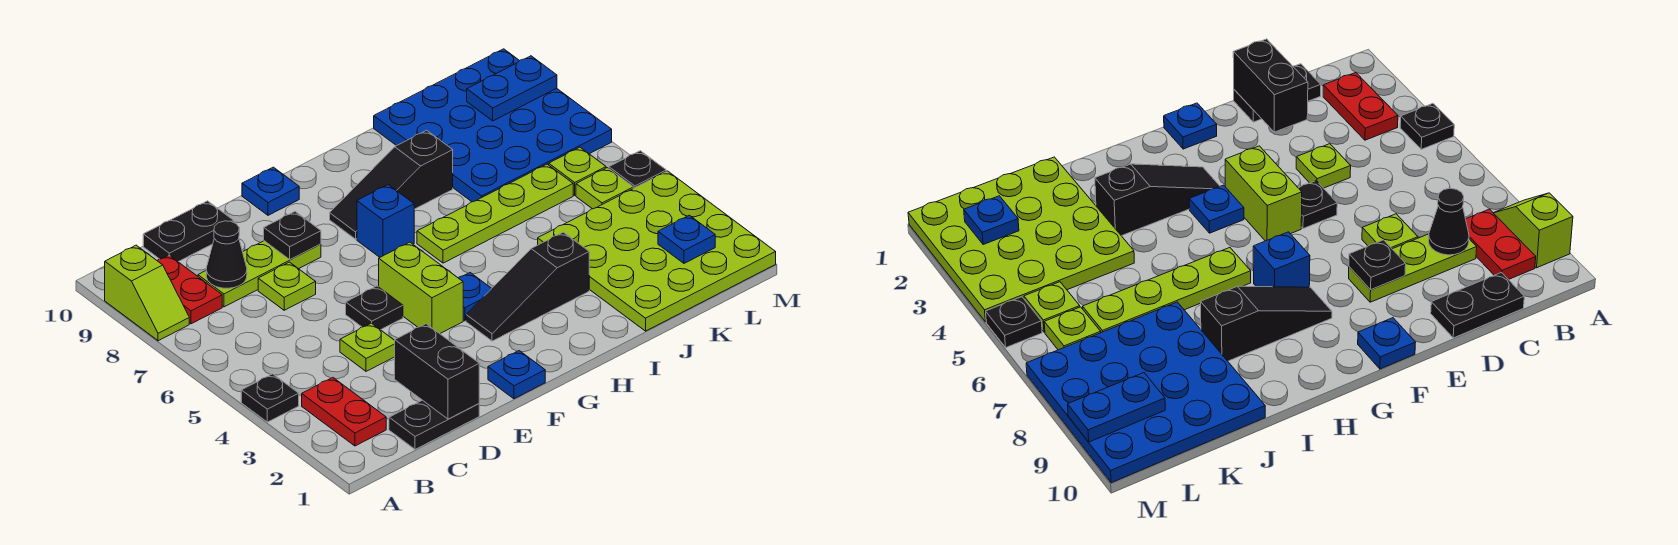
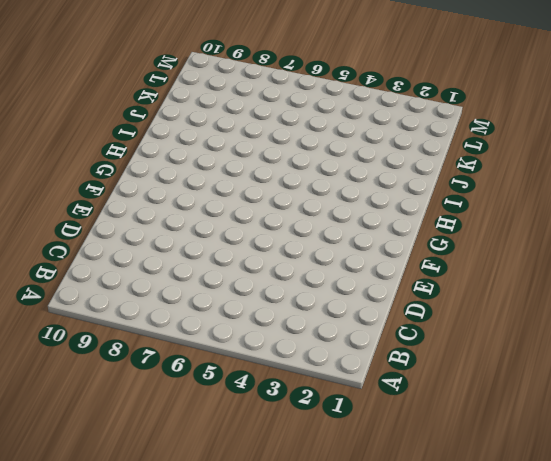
none -> black plate A4 level 1
none -> lime slope A8:A9 level 1 top 9
none -> red plate B2:B3 level 1

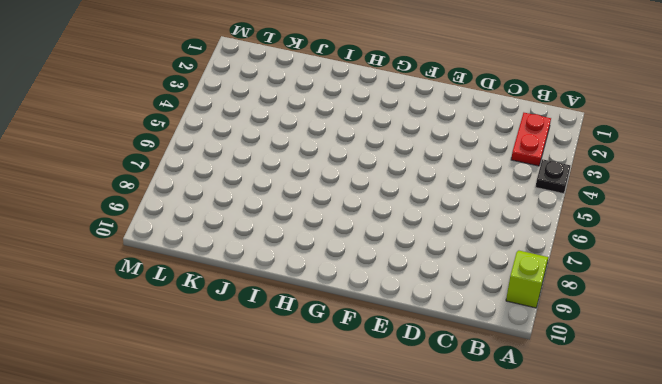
none -> red plate B8:B9 level 1
none -> black plate C1:D1 level 1
none -> lime plate C8:E8 level 1

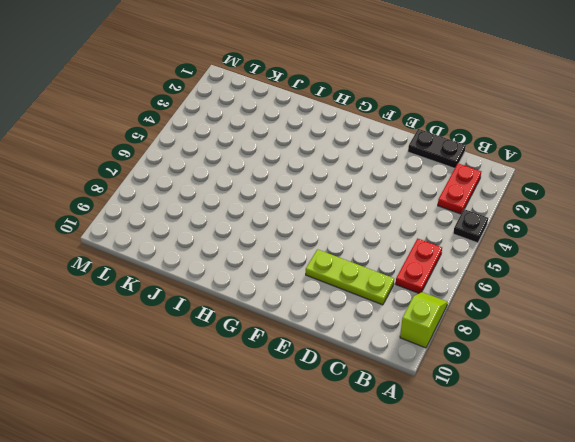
red plate B6:B7 level 1 -> red plate B8:B9 level 1
none -> black plate C10:D10 level 1
none -> lime plate D4 level 1
none -> lime plate D7 level 1

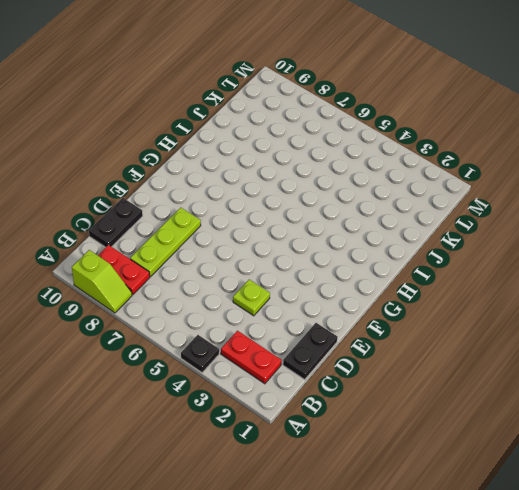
none -> lime plate D7 level 1
none -> black plate E5 level 1
none -> blue plate F1 level 1

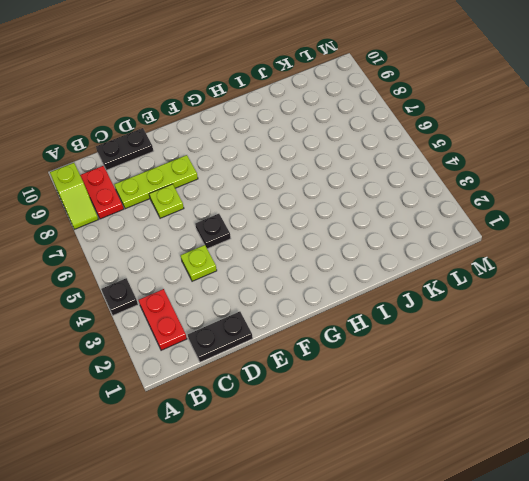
none -> blue plate F1 level 1
none -> lime brick F4:F5 level 1
none -> blue plate F10 level 1

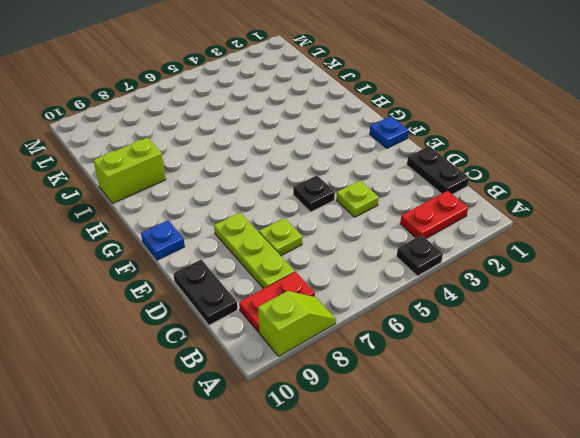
lime brick I9:I10 level 1 -> lime brick F4:F5 level 1
none -> black slope G3:I3 level 1 top I
none -> blue plate G4 level 1
none -> blue brick G7 level 1

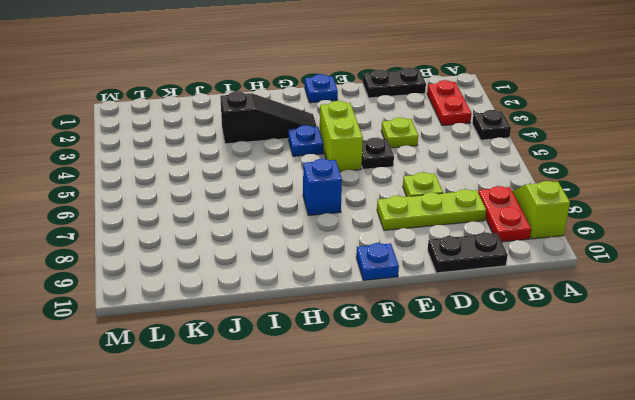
none -> black slope G8:I8 level 1 top I
none -> lime plate H6:K6 level 1
none -> lime plate J1:M4 level 1

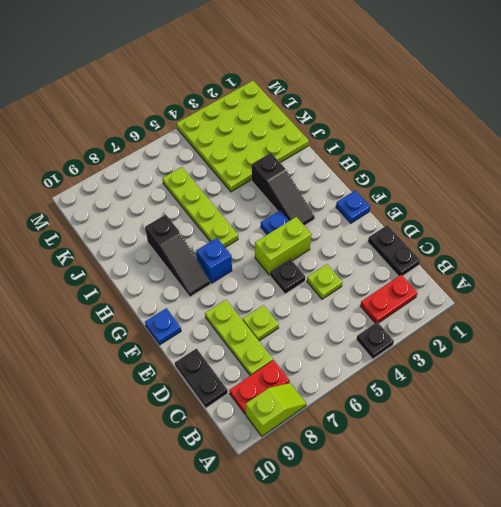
none -> blue plate J7:M10 level 1
none -> lime plate L5 level 1
none -> lime plate L6 level 1

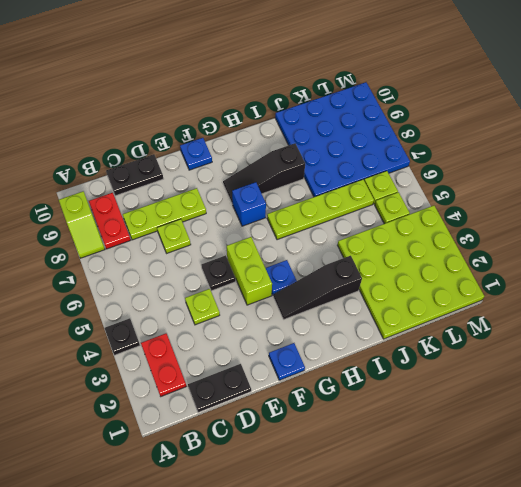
none -> black plate M5 level 1
none -> black cone C8 level 2
none -> black brick D1:D2 level 2

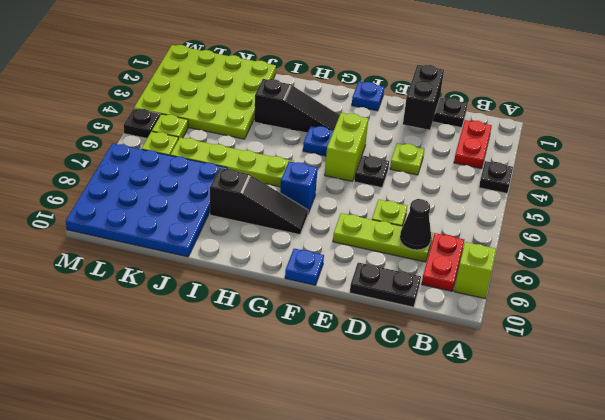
none -> black plate E8 level 2
none -> blue plate L2 level 2
none -> blue plate L9:M9 level 2

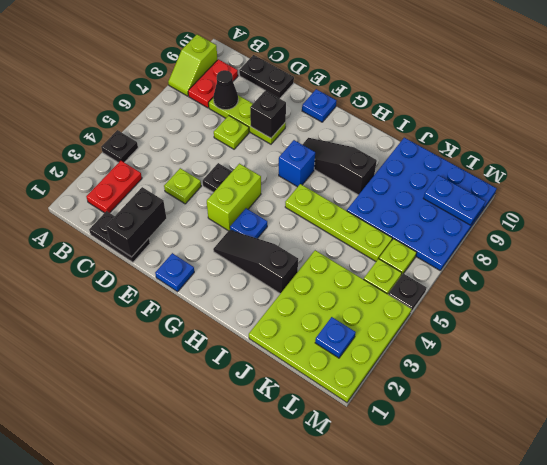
black brick E8 level 2 -> black plate E8 level 2

